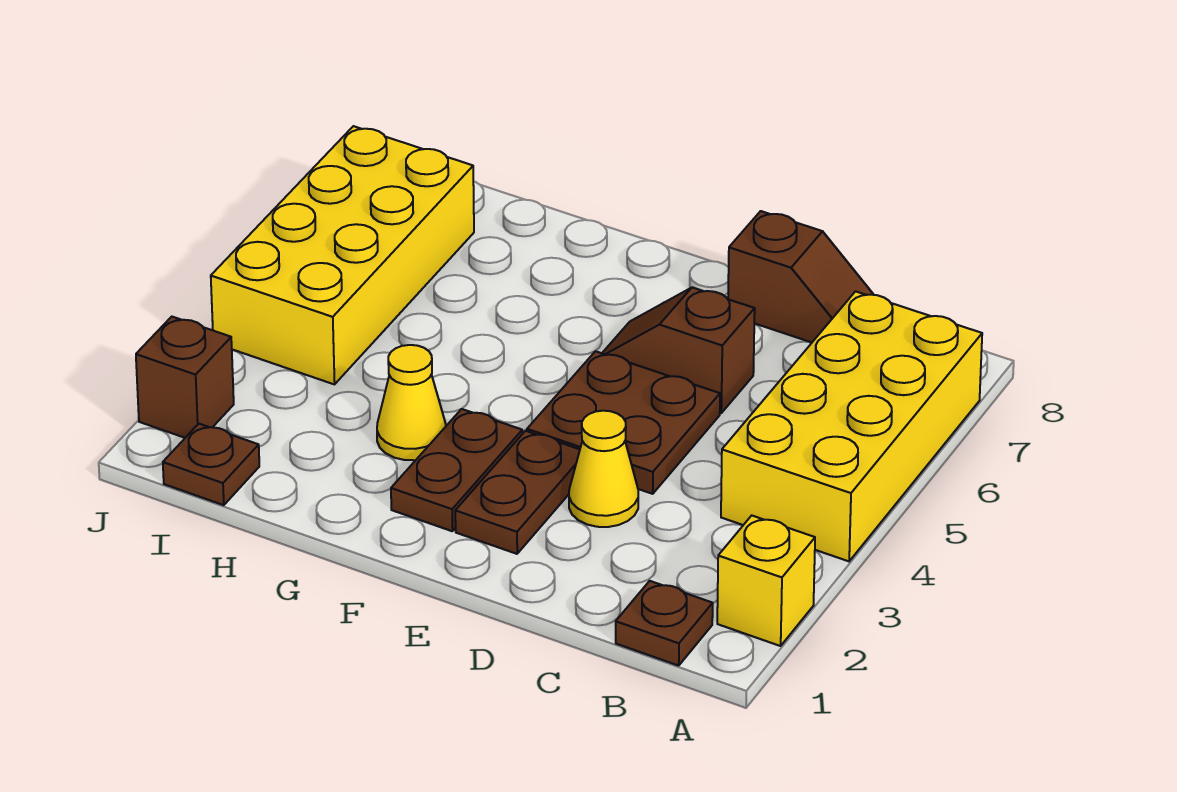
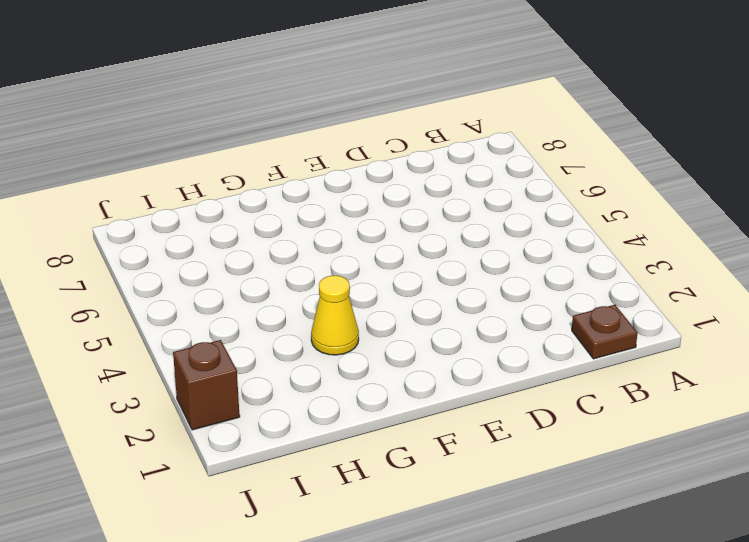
none -> yellow brick A2 level 1
none -> yellow brick A4:B7 level 1
none -> brown slope C8:D8 level 1 top D

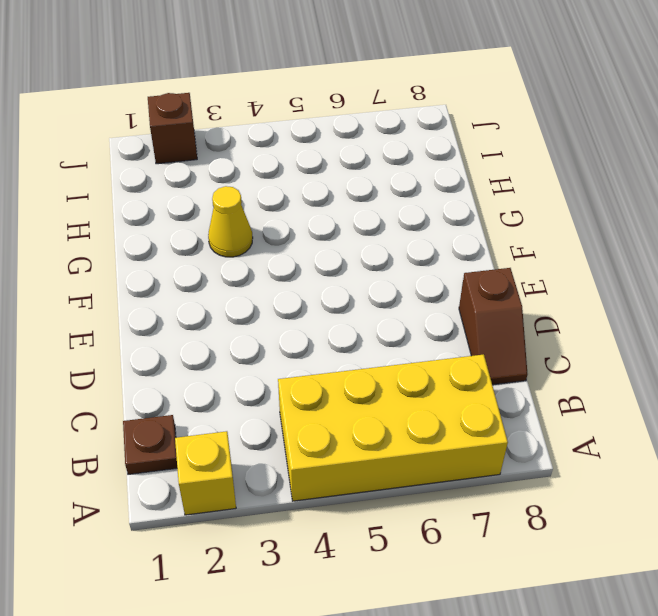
none -> yellow cone D3 level 1
none -> brown plate D4:E5 level 1
none -> brown slope D6:E6 level 1 top D

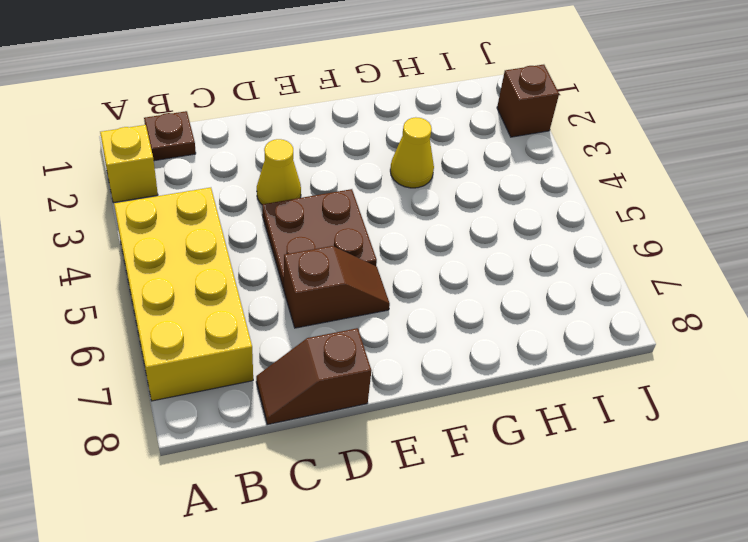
none -> brown plate E2:E3 level 1
none -> brown plate F2:F3 level 1
none -> brown plate I1 level 1

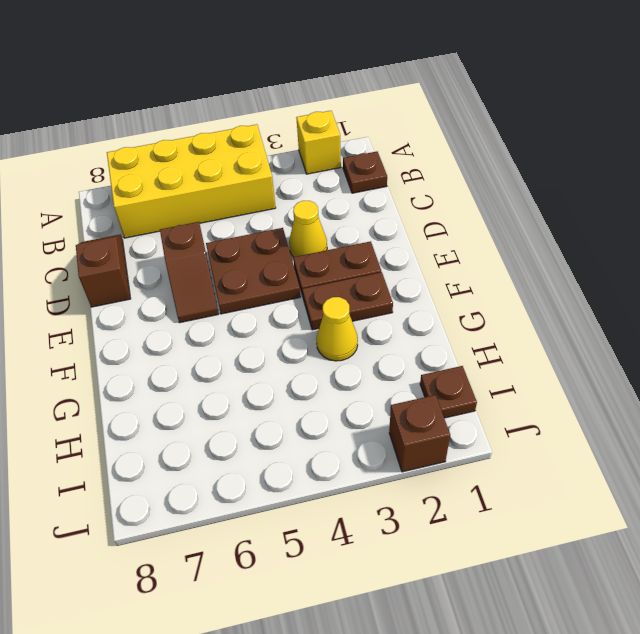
none -> yellow brick I4:J7 level 1

